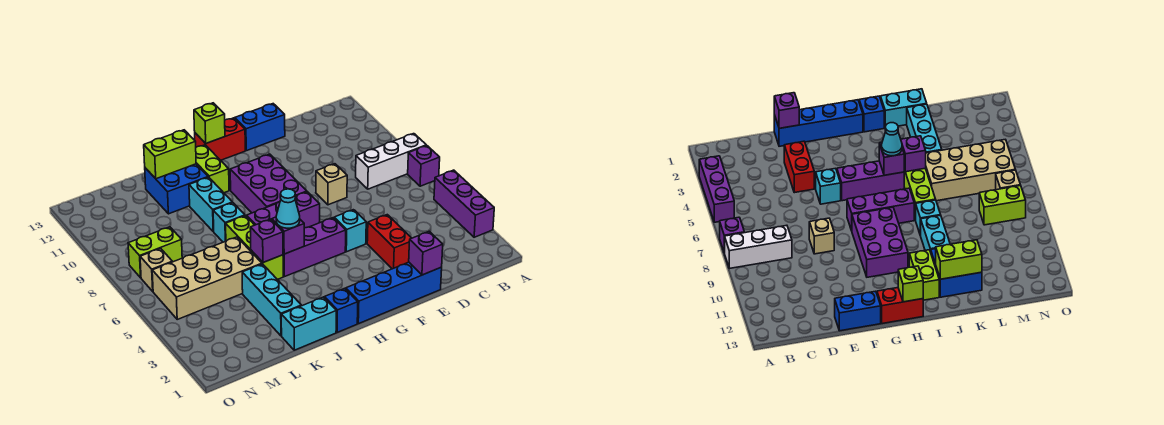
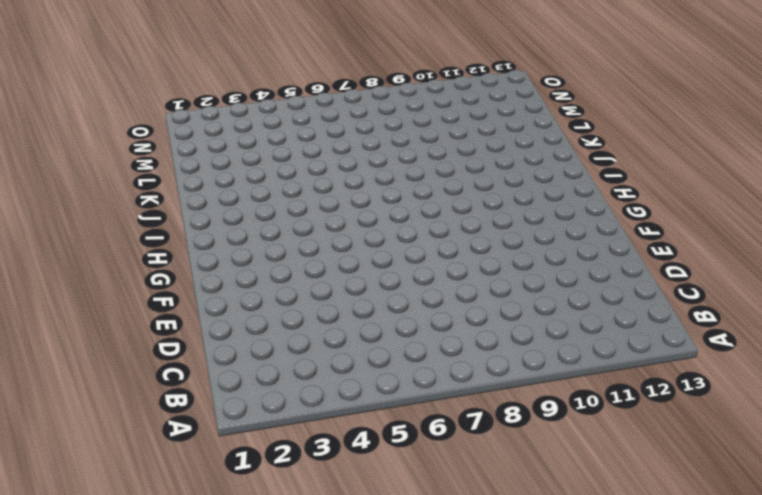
none -> purple brick A3:A5 level 1
none -> purple brick A7 level 1
none -> white brick A8:C8 level 1

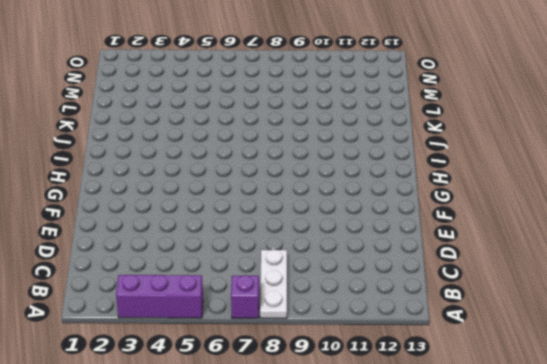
white plate A8:C8 level 1 -> white brick A8:C8 level 1
none -> blue brick E1:H1 level 1
none -> red brick E3:E4 level 1
none -> tan brick E8 level 1

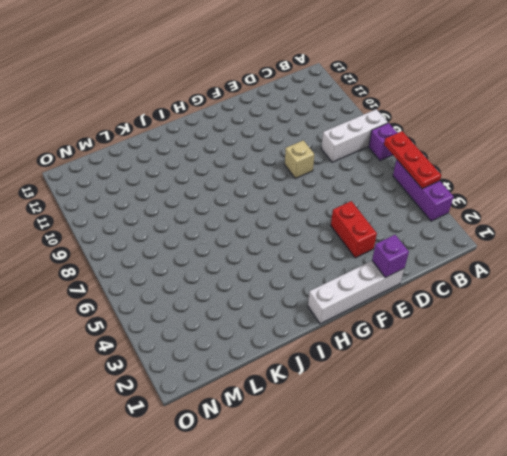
red plate A4:A6 level 2 -> none
white brick E1:H1 level 1 -> blue brick E1:H1 level 1
none -> blue brick E13:F13 level 1
none -> cyan brick F5 level 1
none -> purple brick G5:I5 level 1

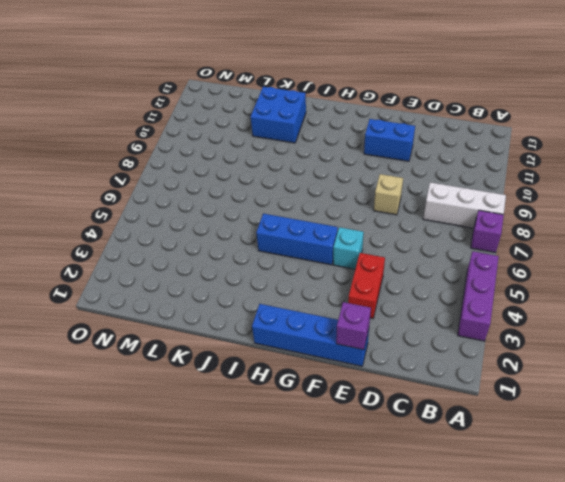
blue brick E11:F11 level 1 -> blue brick E13:F13 level 1
blue brick G5:I5 level 1 -> purple brick G5:I5 level 1
none -> purple brick G7:I7 level 1
none -> purple brick G8:H10 level 1
none -> red brick G13:H13 level 1

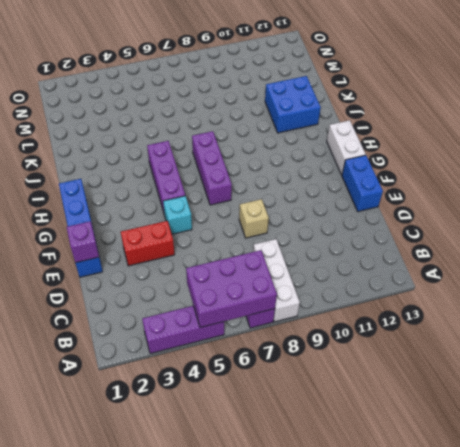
purple brick A5:B7 level 2 -> purple brick G8:H10 level 1
white brick G13:H13 level 1 -> red brick G13:H13 level 1
none -> blue brick I1 level 1
none -> lime brick I11:I12 level 1
none -> cyan brick J1:K1 level 1

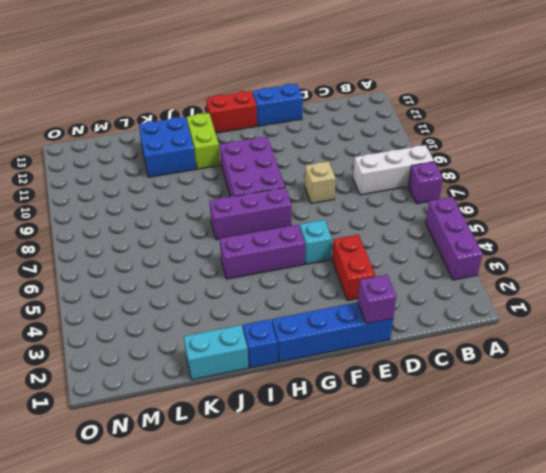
none -> lime brick J5:J7 level 1
none -> cyan brick J8 level 1
none -> cyan brick J9:J10 level 1

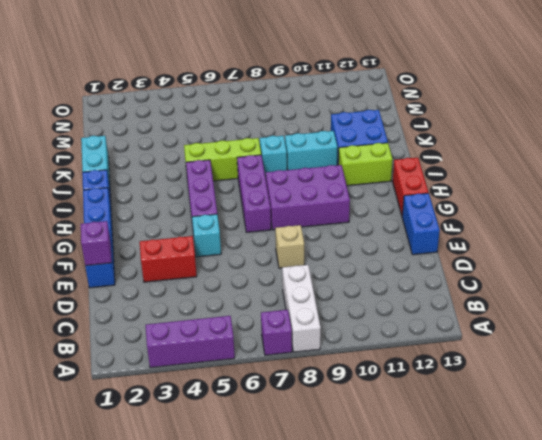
none -> cyan brick K2:K4 level 1
none -> tan brick K5:N6 level 1
none -> lime brick M8:N8 level 1

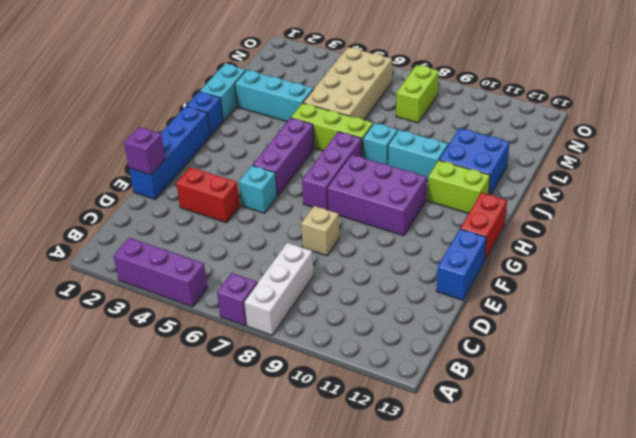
none -> tan brick N7 level 1
none -> lime brick H13 level 2
none -> purple brick I5 level 2

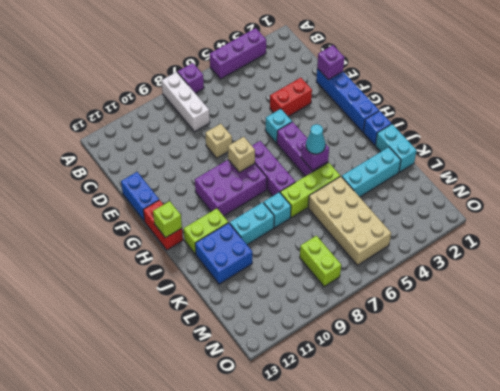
tan brick G8 level 2 -> tan brick N7 level 1
none -> purple brick J5 level 2
none -> lime brick J12:K12 level 2

